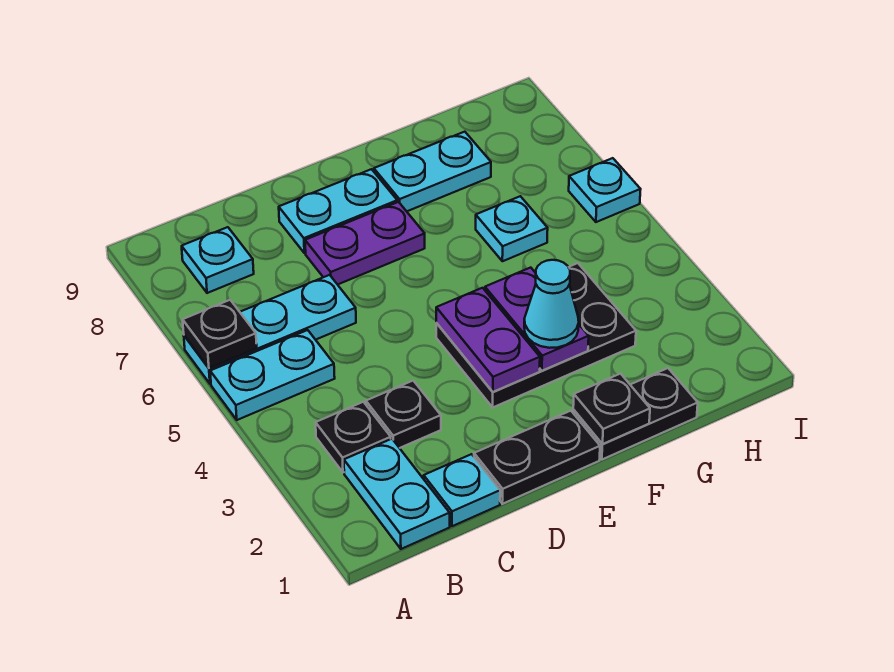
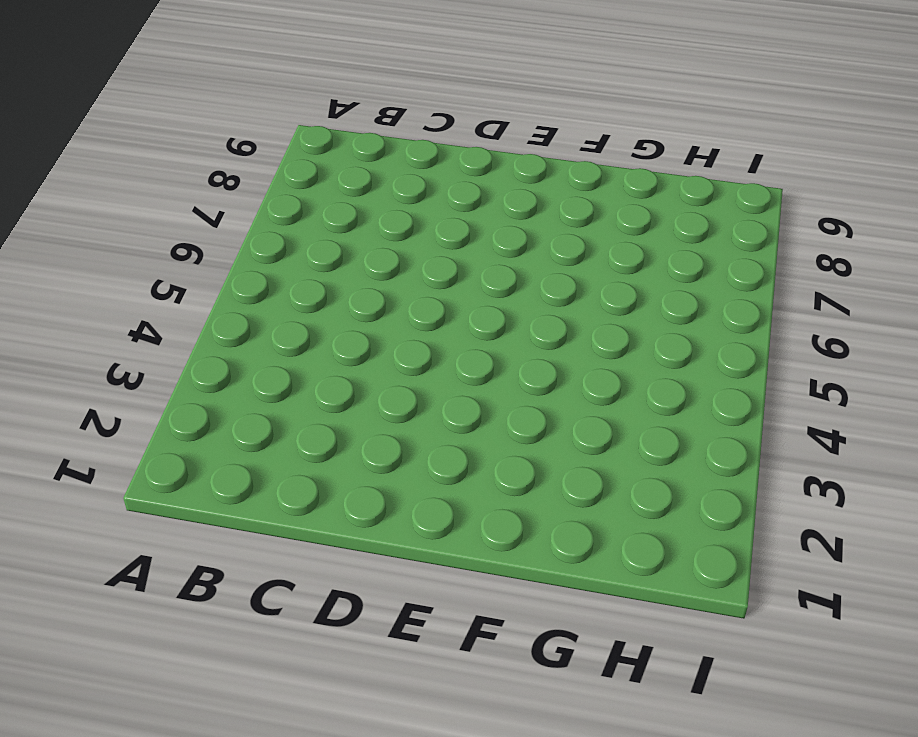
none -> cyan plate A5:B5 level 1
none -> cyan plate A6:C6 level 1
none -> cyan plate B1:B2 level 1

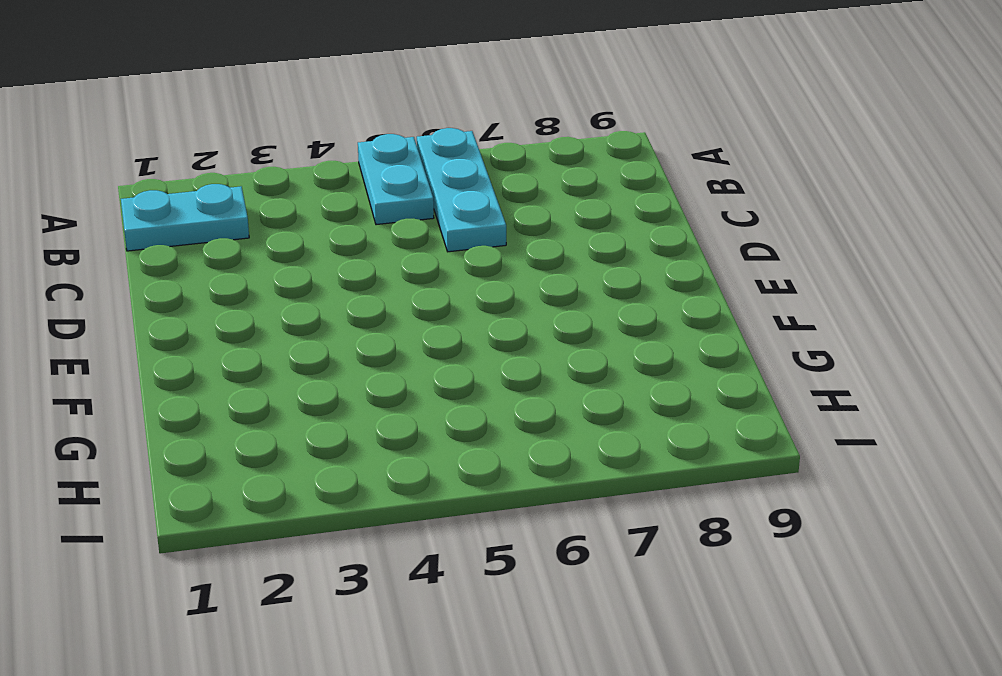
none -> black plate B3 level 1
none -> cyan plate B8 level 1
none -> cyan plate C1 level 1

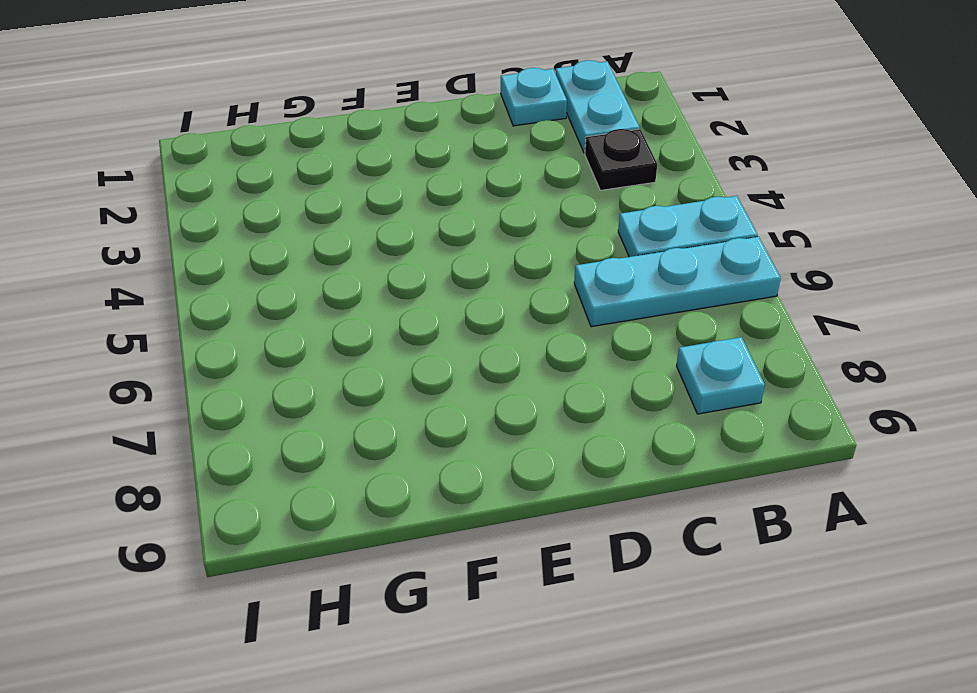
none -> black plate C3 level 1
none -> black plate D1:E1 level 1
none -> purple plate D7:E7 level 1

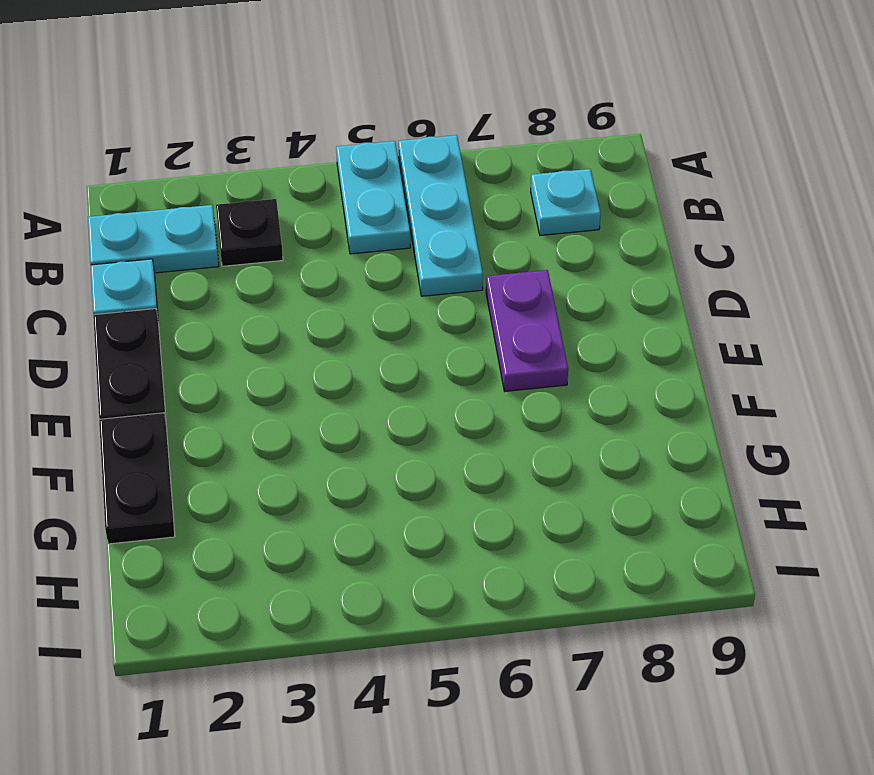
none -> black plate C3 level 1
none -> cyan plate D8:E8 level 1
none -> black plate E3:G4 level 1

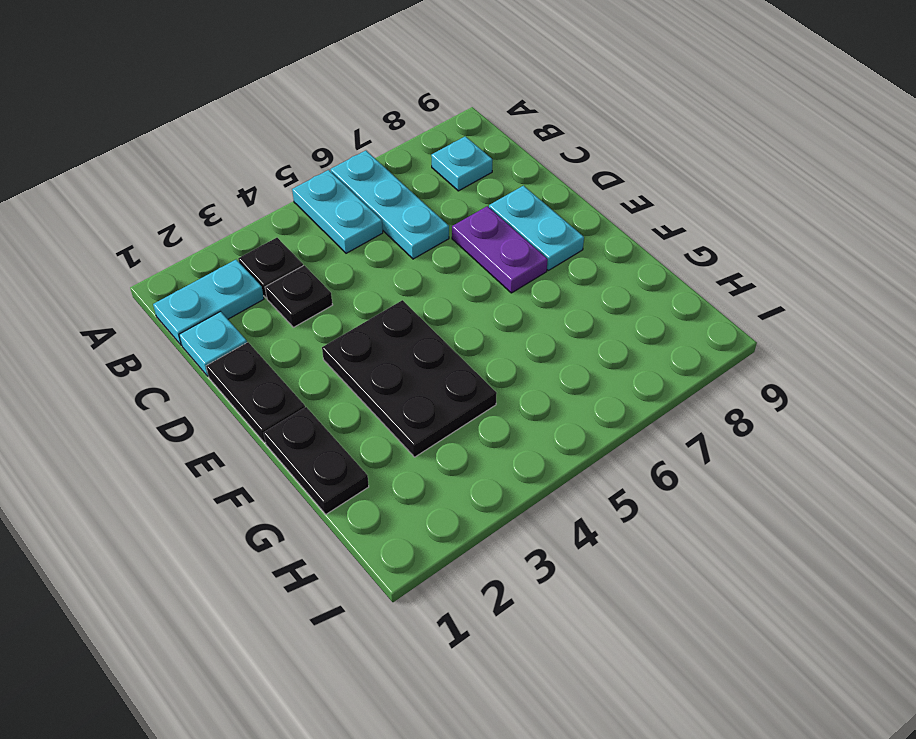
none -> cyan plate F8:G8 level 1
none -> cyan plate G6 level 1
none -> cyan plate I6 level 1

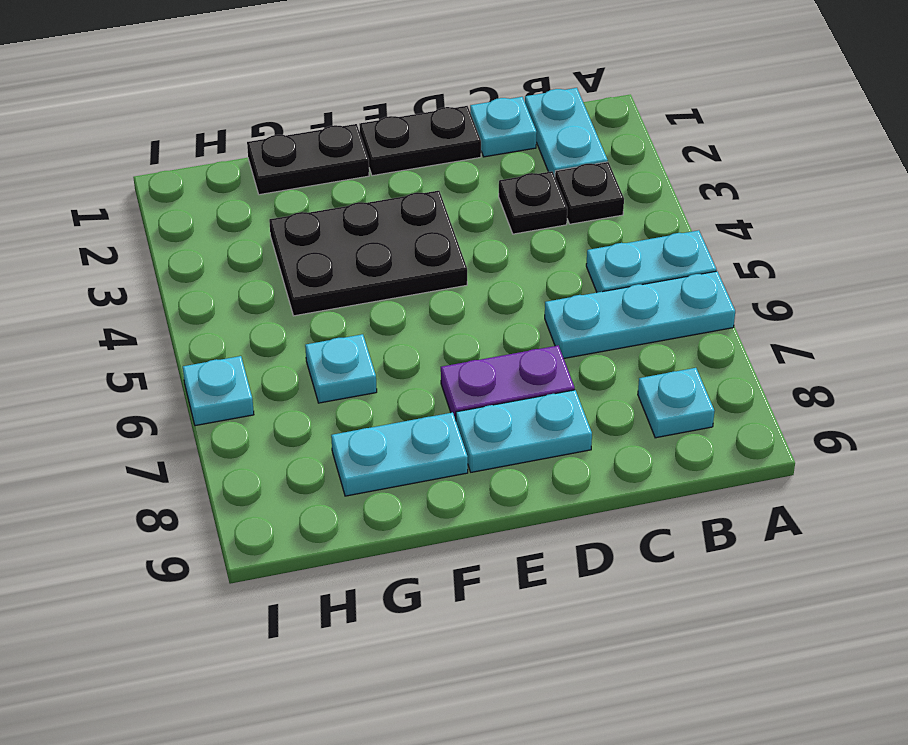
none -> black plate A6 level 2
none -> purple plate E3:E4 level 2
none -> black plate F1 level 2

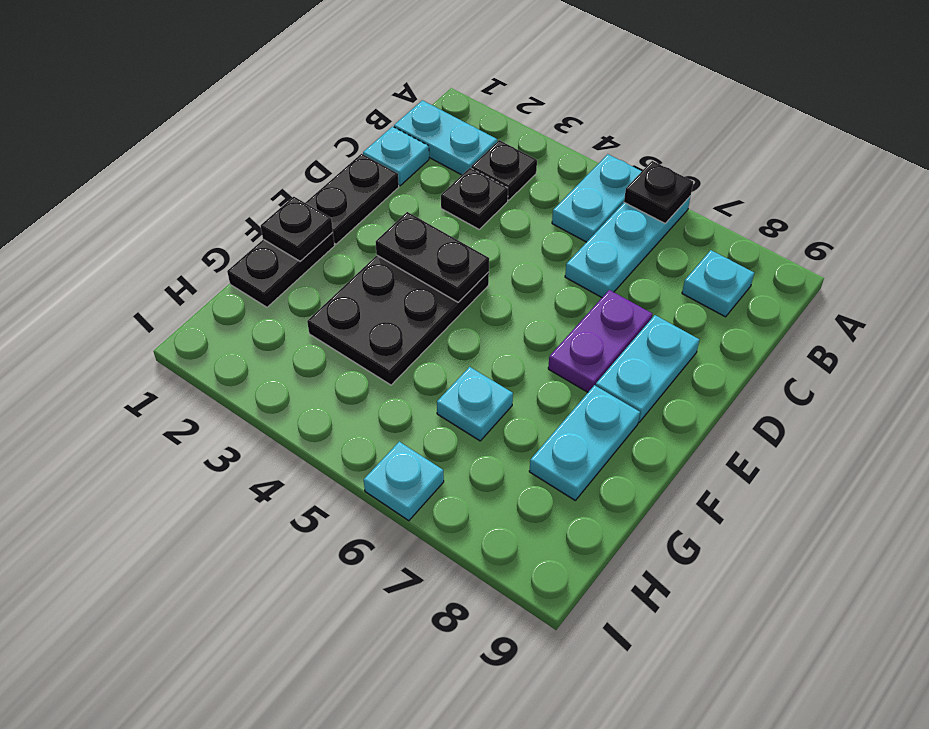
black plate E3:E4 level 2 -> purple plate E3:E4 level 2
none -> purple plate F3:F4 level 2
none -> cyan cone F3 level 3

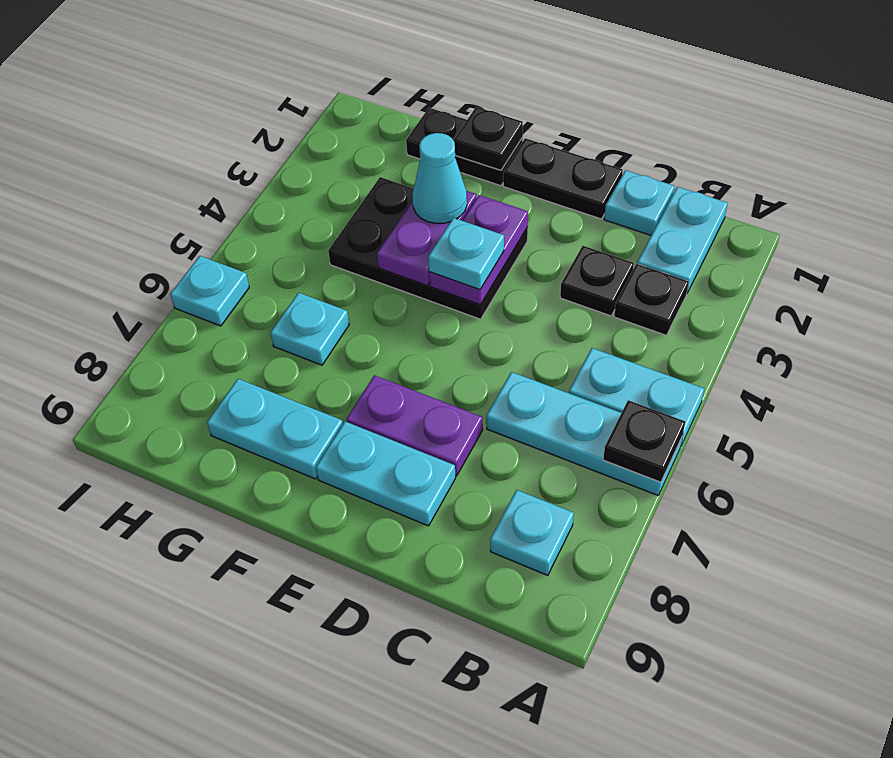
cyan plate E4 level 3 -> none

